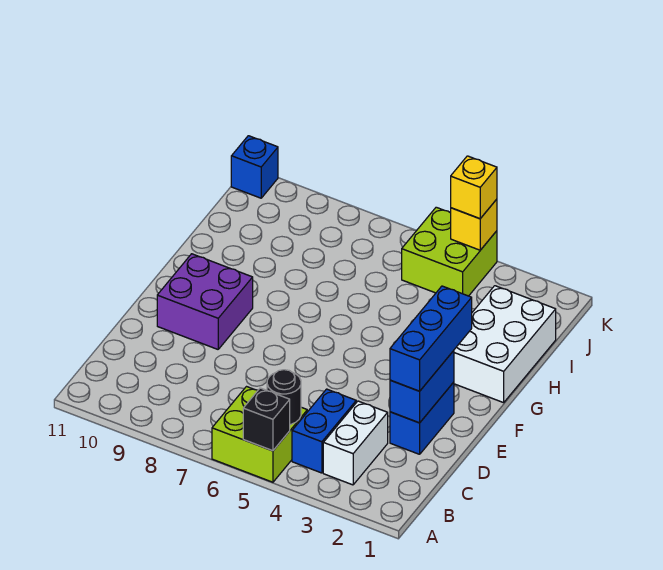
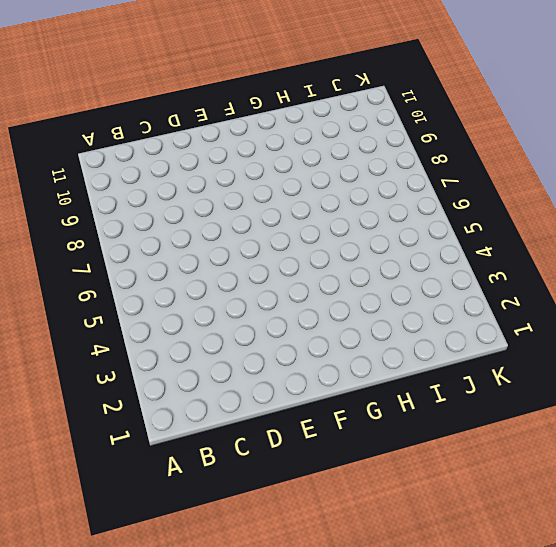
none -> lime brick A5:B6 level 1
none -> white brick B3:C3 level 1
none -> blue brick B4:C4 level 1

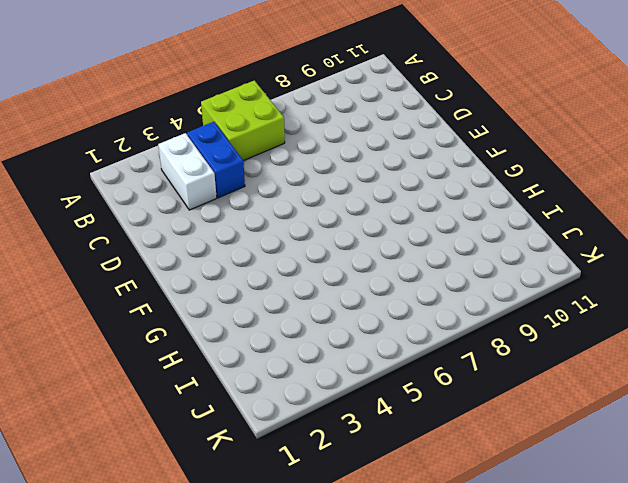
none -> blue brick D2:E2 level 1
none -> purple brick E9:F10 level 1
none -> white brick G1:I2 level 1

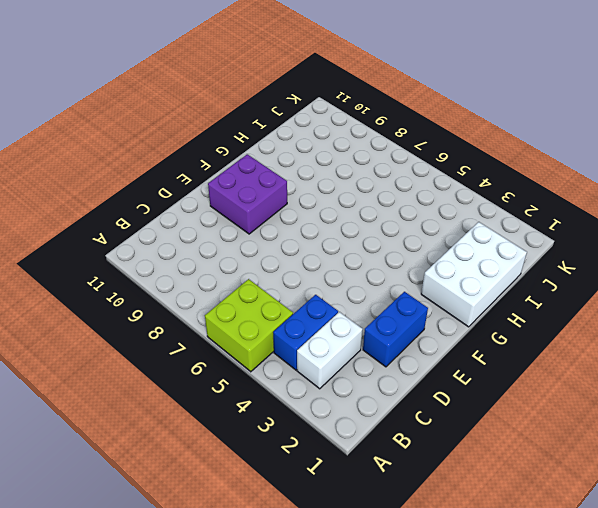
none -> lime brick J4:K5 level 1
none -> blue brick K11 level 1
none -> black brick A5 level 2

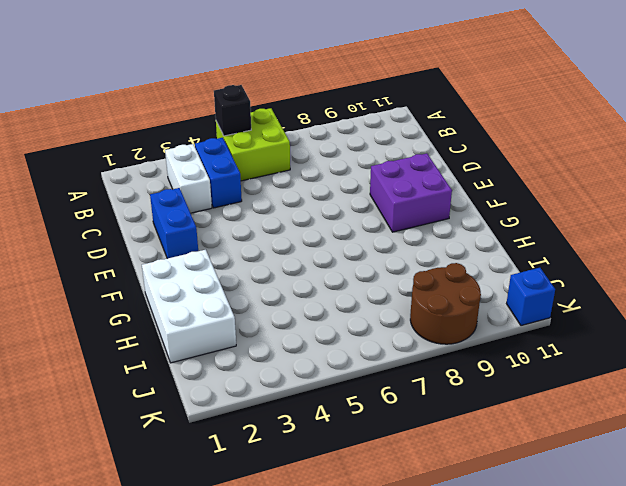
brown round brick J8:K9 level 1 -> none
none -> lime brick J4:K5 level 1
none -> black round brick B5 level 2
none -> blue brick D2:E2 level 2

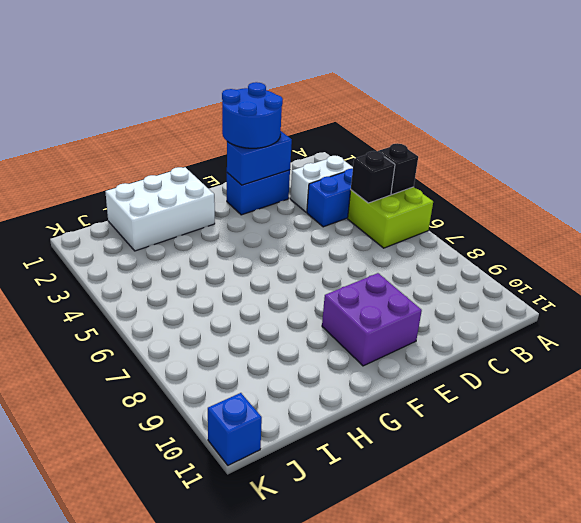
black brick B5 level 2 -> black round brick B5 level 2
blue round brick D1:E2 level 3 -> blue brick D2:F2 level 3
none -> lime brick J4:K5 level 1
none -> yellow brick K4 level 2
none -> yellow brick K4 level 3

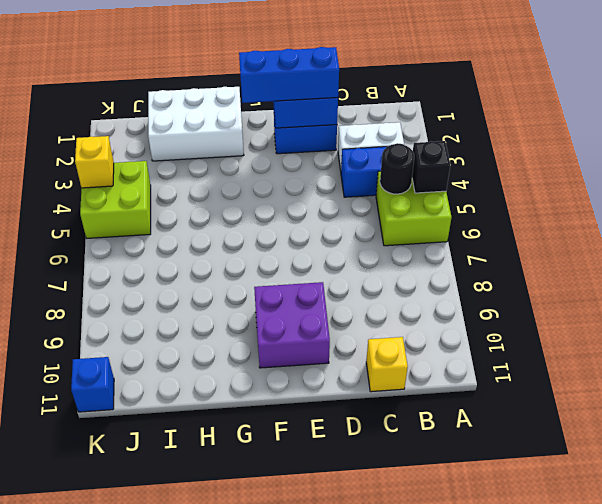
yellow brick C11 level 1 -> yellow brick K4 level 3

